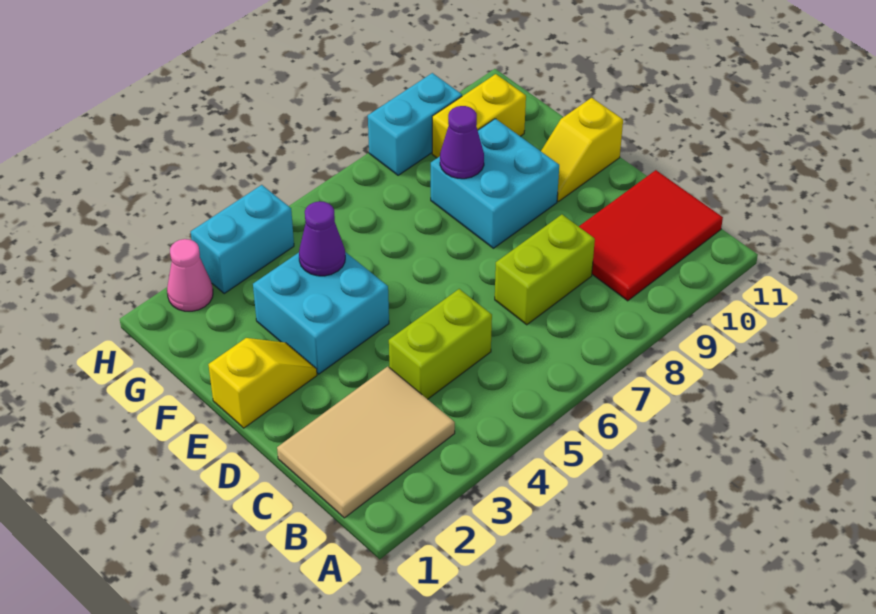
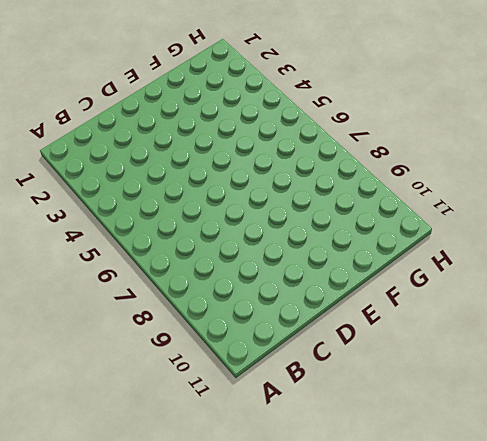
none -> tan tile B1:C3 level 1
none -> red tile B9:C11 level 1
none -> lime brick C4:C5 level 1

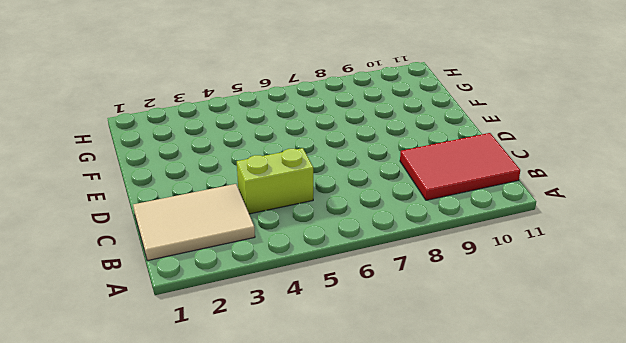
none -> lime brick C7:C8 level 1
none -> yellow slope E1:E2 level 1 top 1
none -> cyan brick E3:F4 level 1

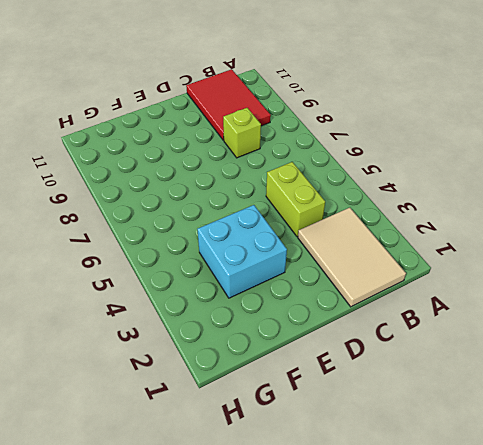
lime brick C8 level 1 -> lime brick C7:C8 level 1
none -> yellow slope E1:E2 level 1 top 1
none -> cyan brick E8:F9 level 1
none -> yellow slope E10:E11 level 1 top 11

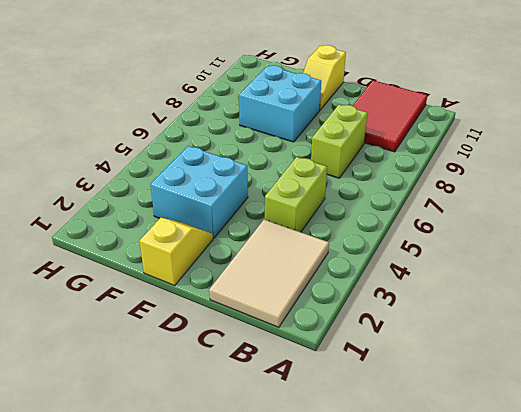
none -> yellow brick G9:G10 level 1
none -> pink cone H2 level 1
none -> cyan brick H3:H4 level 1

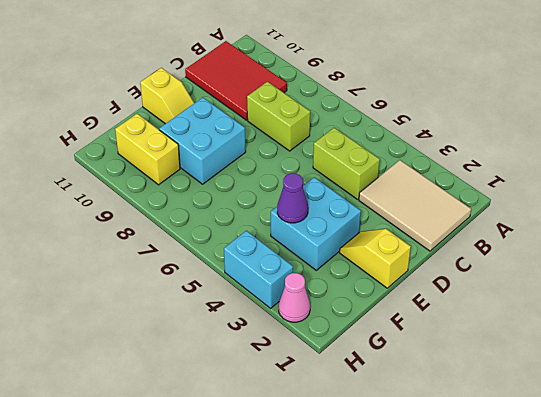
none -> cyan brick H8:H9 level 1
none -> purple cone F8 level 2

